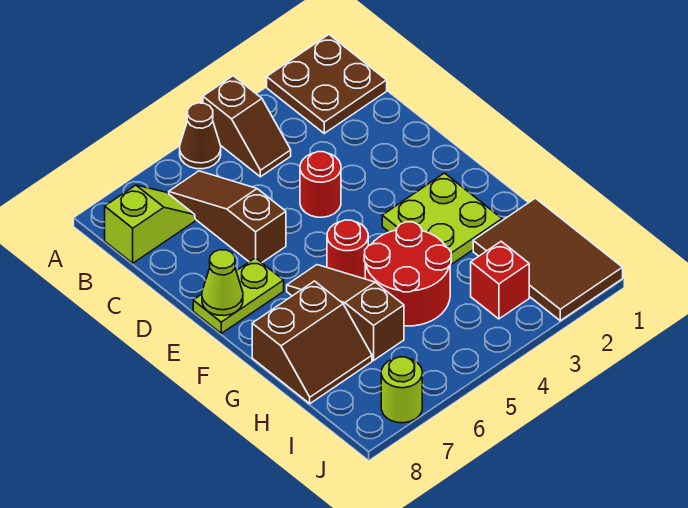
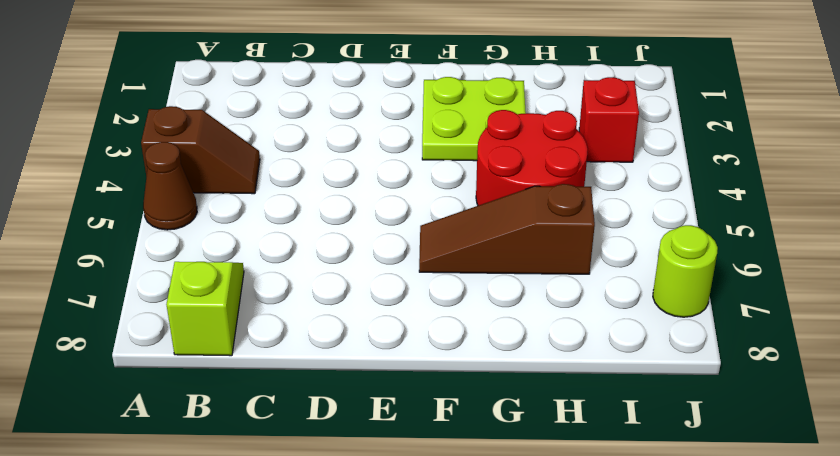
none -> brown plate A1:B2 level 1
none -> brown slope B6:D6 level 1 top D
none -> red round brick D4 level 1

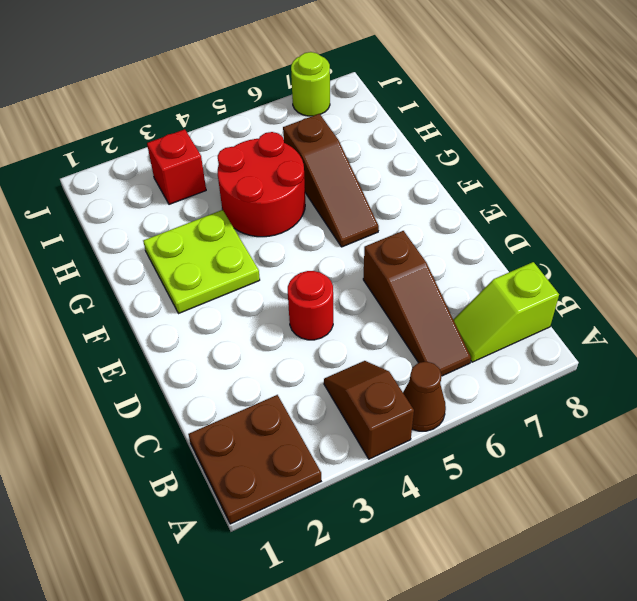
none -> lime plate E7:E8 level 1
none -> red round brick F5 level 1
none -> brown slope G7:H8 level 1 top G

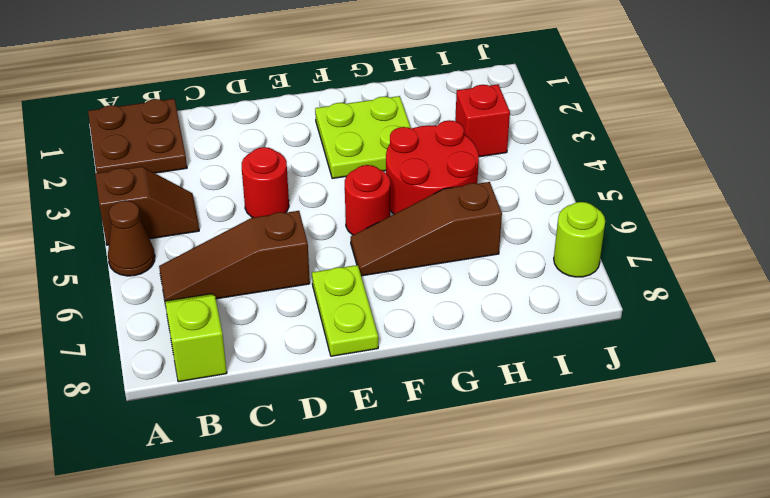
none -> brown slope G7:H8 level 1 top G
none -> brown tile H1:J2 level 1
none -> lime cone E8 level 2

